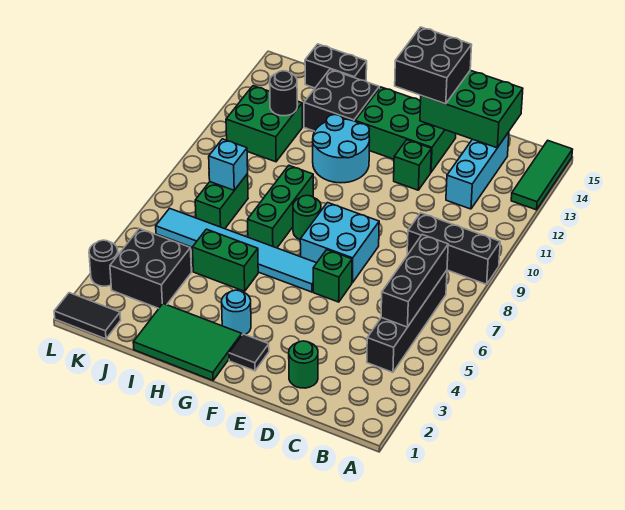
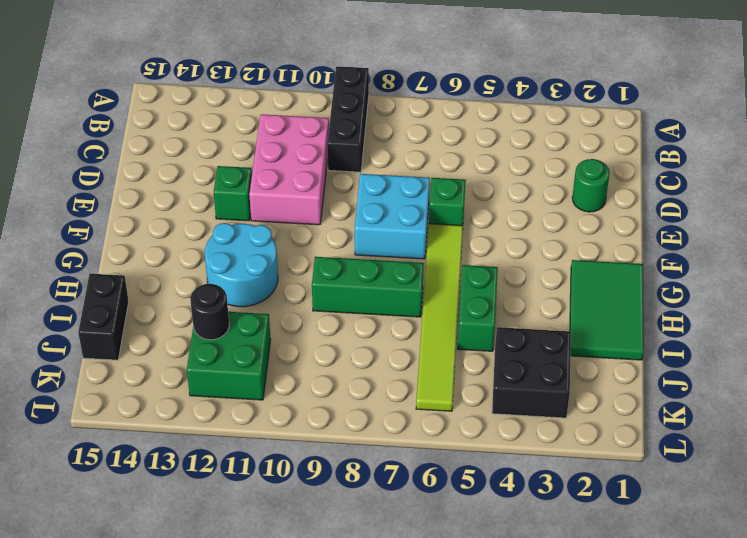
pink brick C10:E11 level 1 -> none
lime tile F6:K6 level 1 -> cyan tile F6:K6 level 1
none -> green tile A13:A15 level 1
none -> black brick B4:B7 level 1
none -> cyan brick C12:C14 level 1

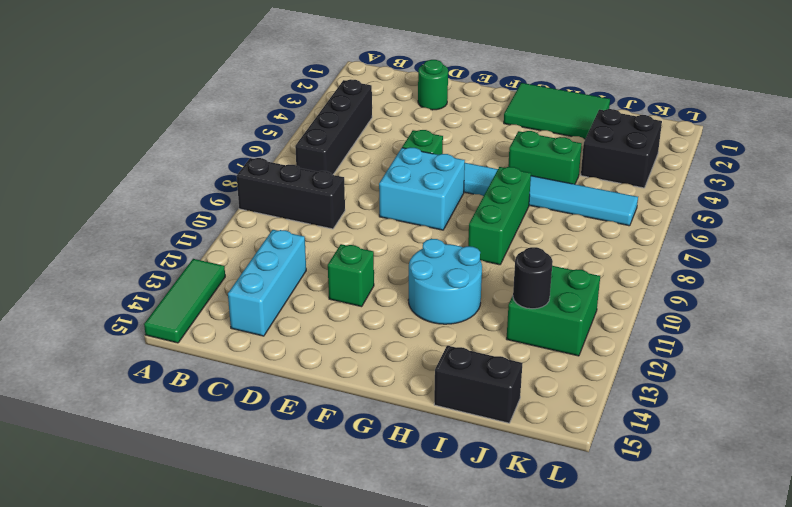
none -> green brick E13:G14 level 1
none -> black tile F2 level 1
none -> cyan round brick G3 level 1

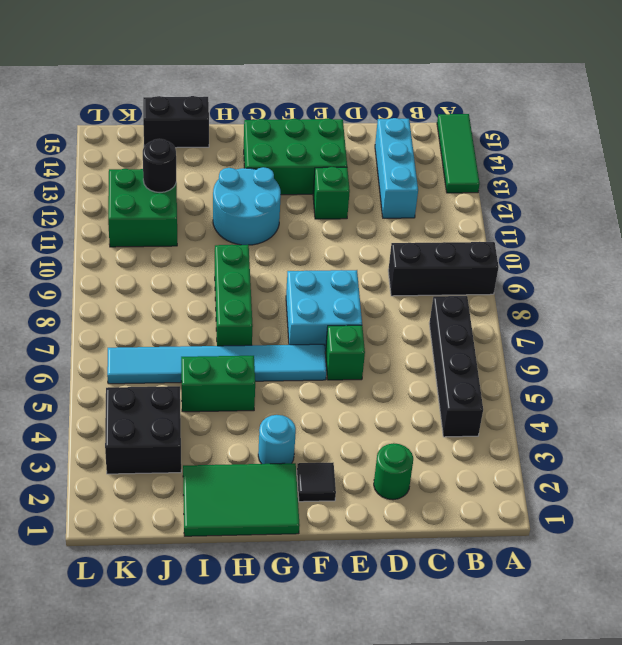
none -> green round brick G8 level 1
none -> black brick H13:I14 level 1
none -> green brick J7:J8 level 1

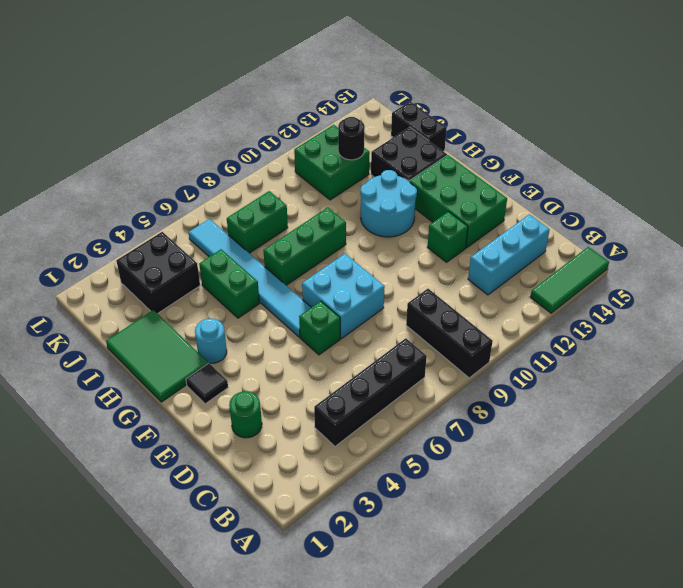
none -> green round brick G8 level 1
none -> black tile K1:L1 level 1
none -> black round brick L3 level 1

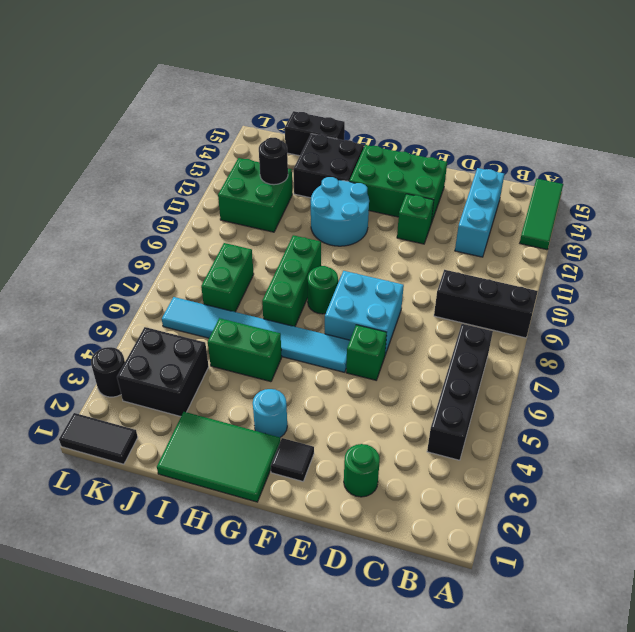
none -> black brick B5:B7 level 2
none -> green brick C14:E15 level 2
none -> cyan brick J8 level 2

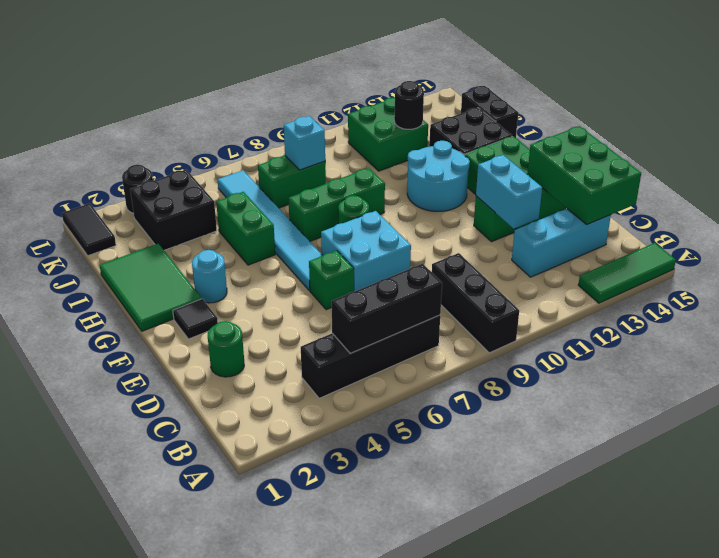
cyan brick D12:E12 level 2 -> none
none -> black brick E14:F15 level 3

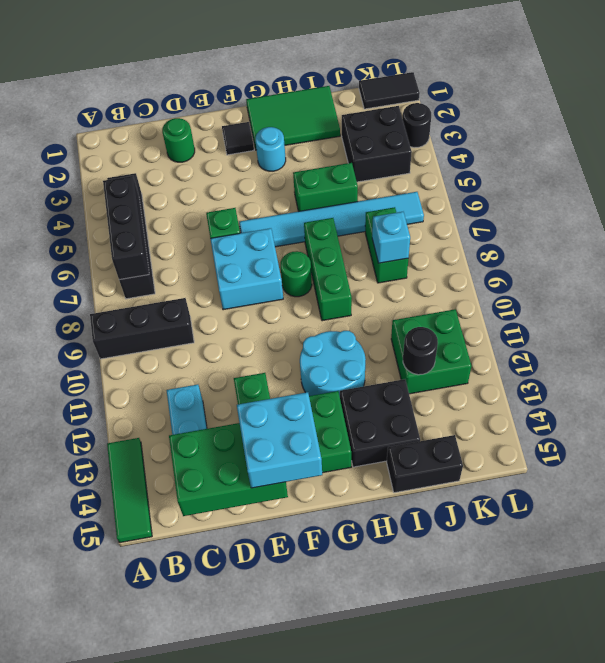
cyan brick E14:F15 level 3 -> black brick E14:F15 level 3

